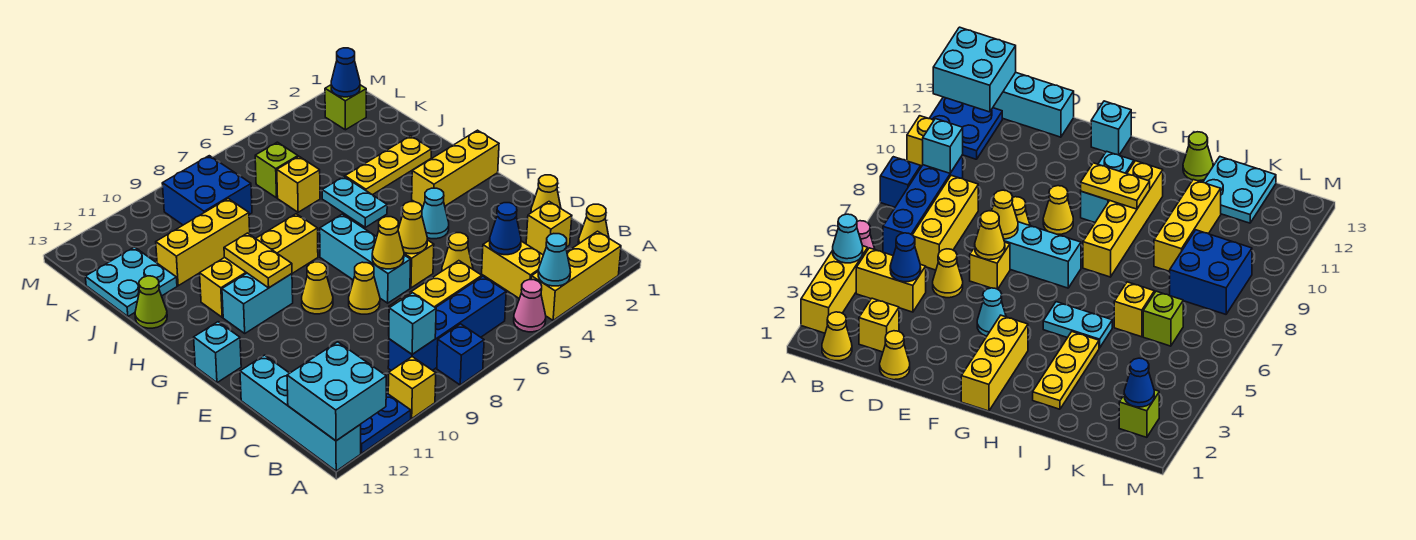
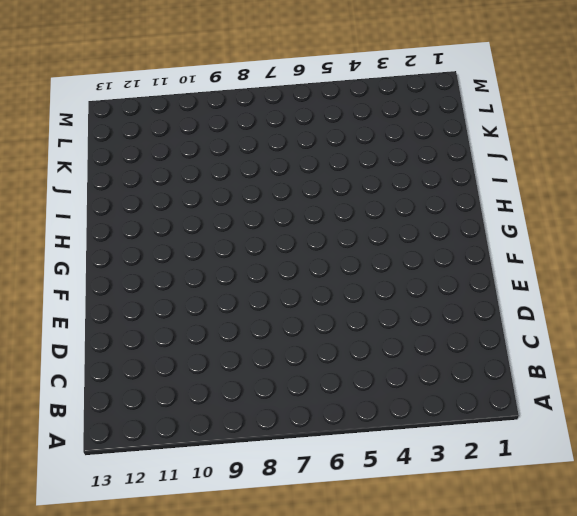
none -> yellow brick A2:A4 level 1
none -> pink cone A5 level 1
none -> blue brick A8 level 1
none -> yellow brick A10 level 1

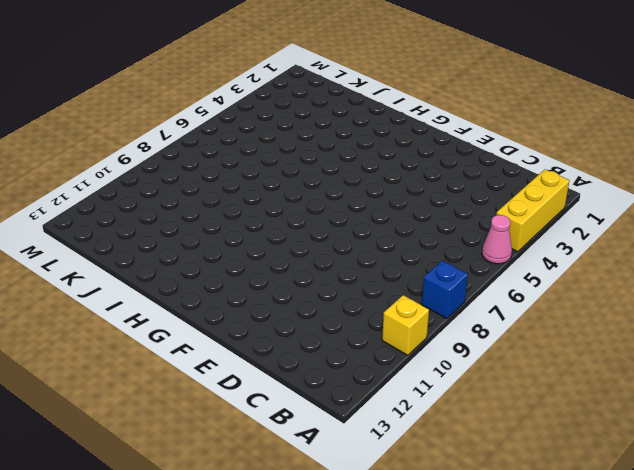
none -> blue plate A11:B12 level 1
none -> cyan brick A13:D13 level 1
none -> yellow cone B1 level 1
none -> yellow brick B4:C4 level 1

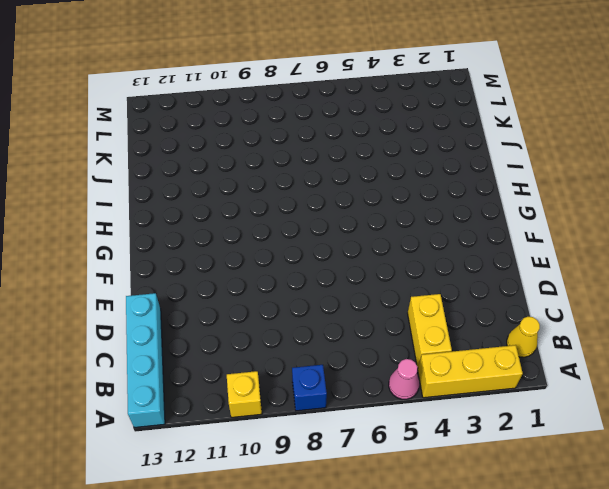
none -> blue plate A11:B12 level 1
none -> blue brick B6:B9 level 1
none -> yellow brick C2 level 1
none -> yellow brick C6:C8 level 1

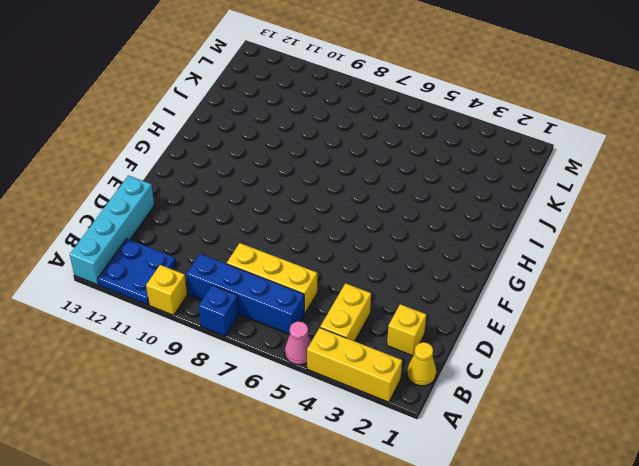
none -> yellow cone D1 level 1
none -> yellow cone D5 level 1
none -> yellow brick E6 level 1
none -> cyan brick E7:G7 level 1

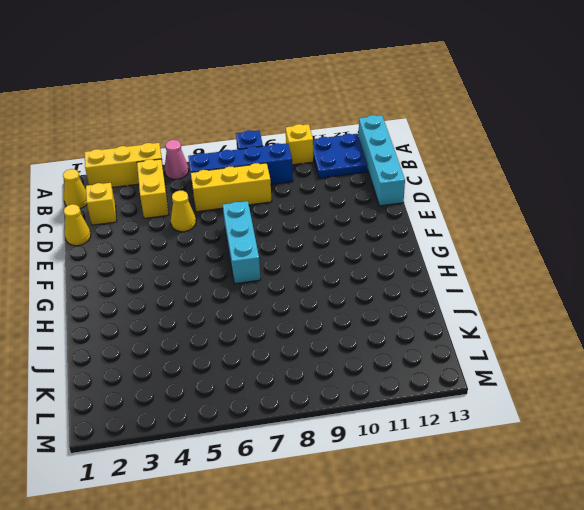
none -> yellow brick E6 level 1
none -> yellow cone E8 level 1
none -> cyan cone F4 level 1
none -> yellow cone F9 level 1

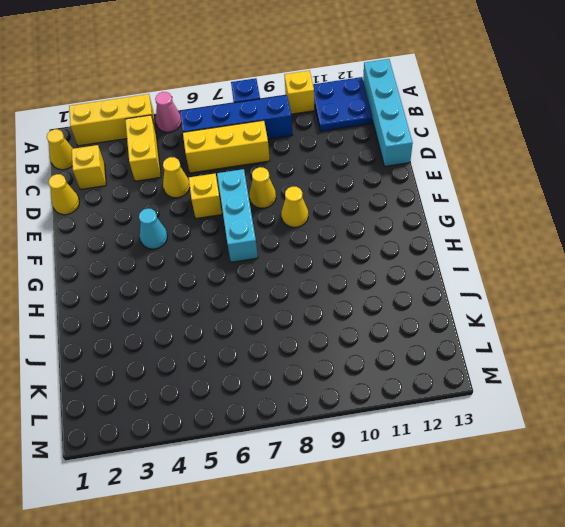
none -> cyan brick F13 level 1
none -> yellow brick G1:G3 level 1
none -> cyan brick G10:G11 level 1
none -> cyan plate H5:I5 level 1

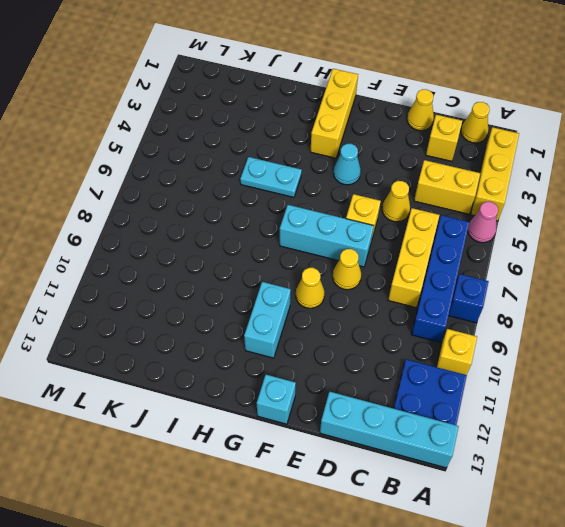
none -> yellow brick H8:H11 level 1
none -> yellow plate I2:I4 level 1
none -> lime cone I13 level 1
none -> yellow brick J6 level 1

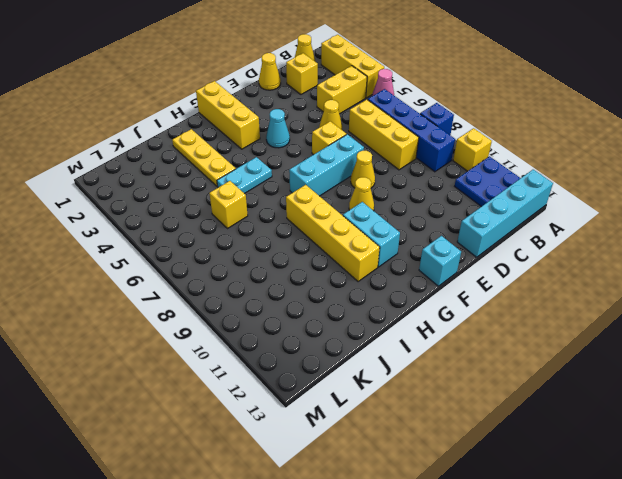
none -> lime cone I13 level 1
none -> yellow brick J9:J11 level 1
none -> cyan plate J12:K13 level 1
none -> lime brick K6 level 1

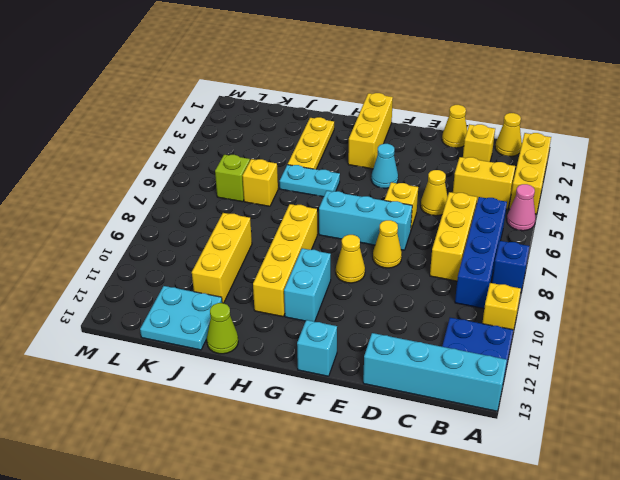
none -> blue brick K8:L9 level 1
none -> lime brick L2 level 1
none -> cyan cone A4 level 2
none -> cyan brick A12:B13 level 2

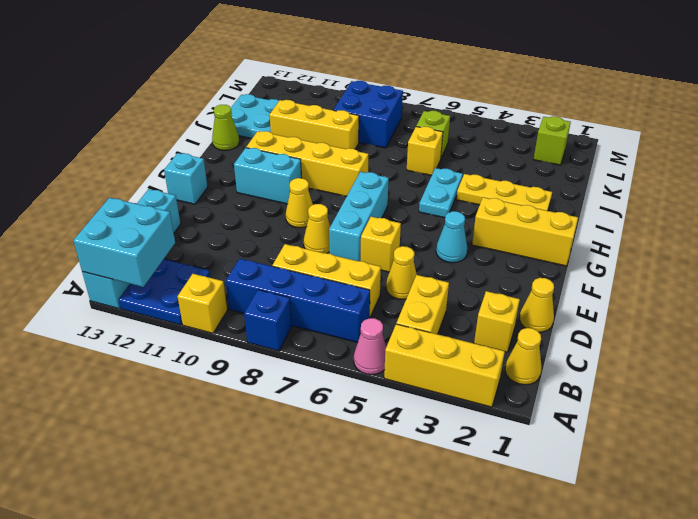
none -> cyan cone A4 level 2
none -> cyan brick B9 level 2
none -> blue cone C4 level 2
none -> yellow cone E6 level 2

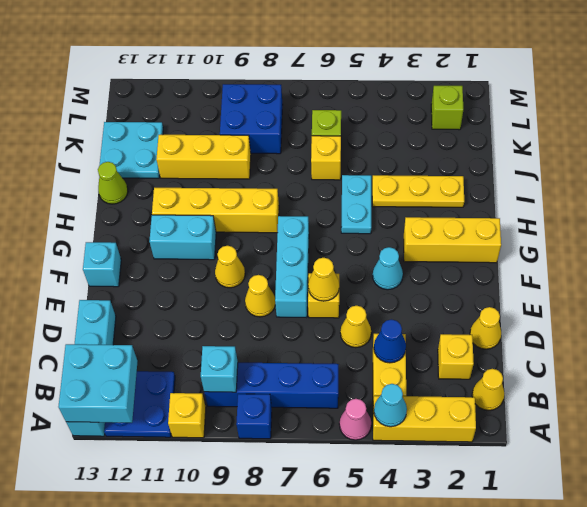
none -> yellow brick C6:C8 level 1
none -> yellow cone E7 level 2
none -> yellow plate G10:H10 level 2
none -> blue cone L2 level 2

